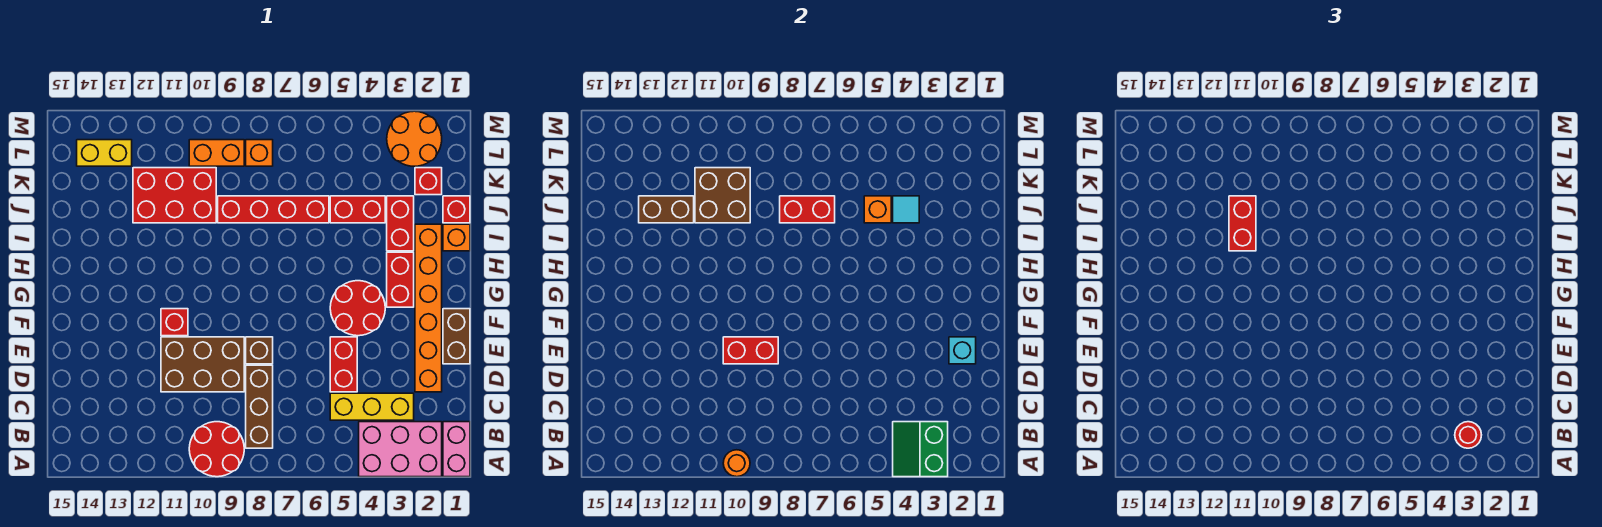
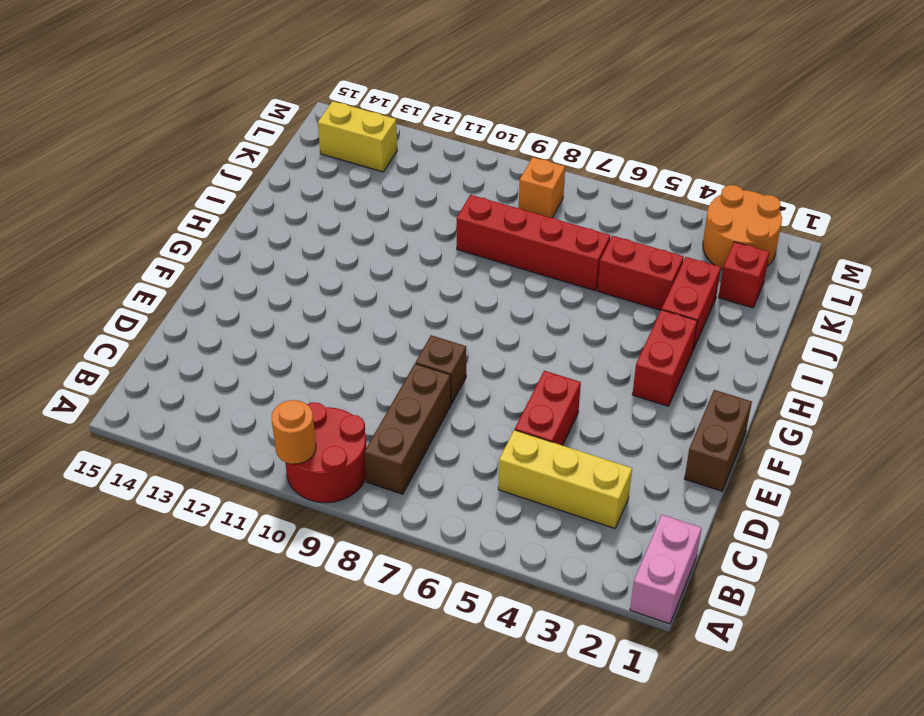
none -> pink brick A2:B4 level 1
none -> orange brick D2:I2 level 1
none -> brown brick D9:E11 level 1
none -> red round brick F4:G5 level 1

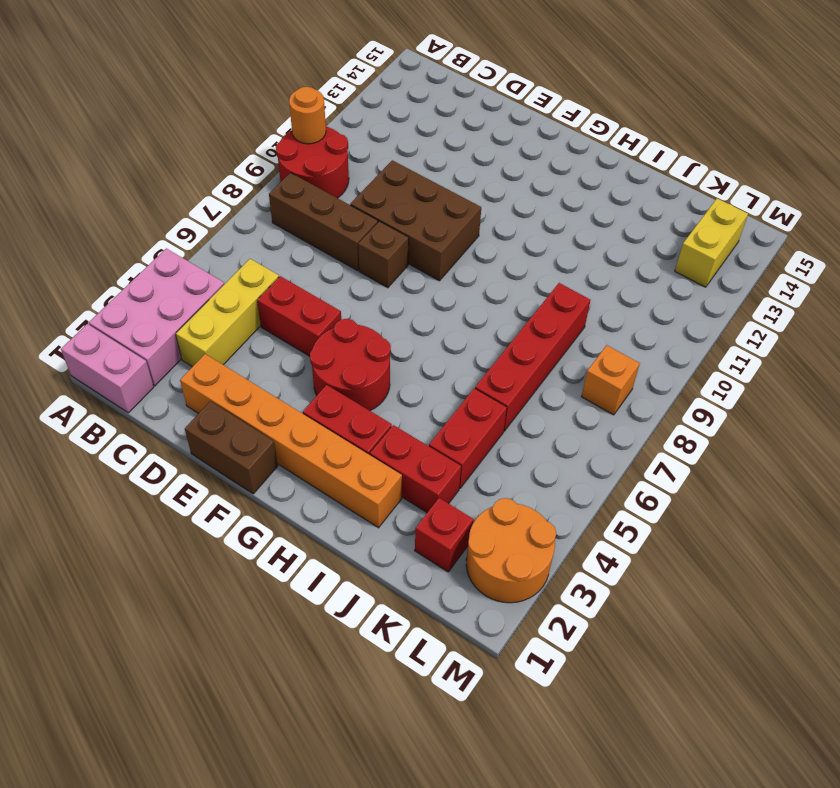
brown brick D9:F10 level 1 -> brown brick D9:E11 level 1
none -> red brick F11 level 1
none -> orange brick I1 level 1
none -> red brick J1 level 1
none -> red brick J10:K12 level 1

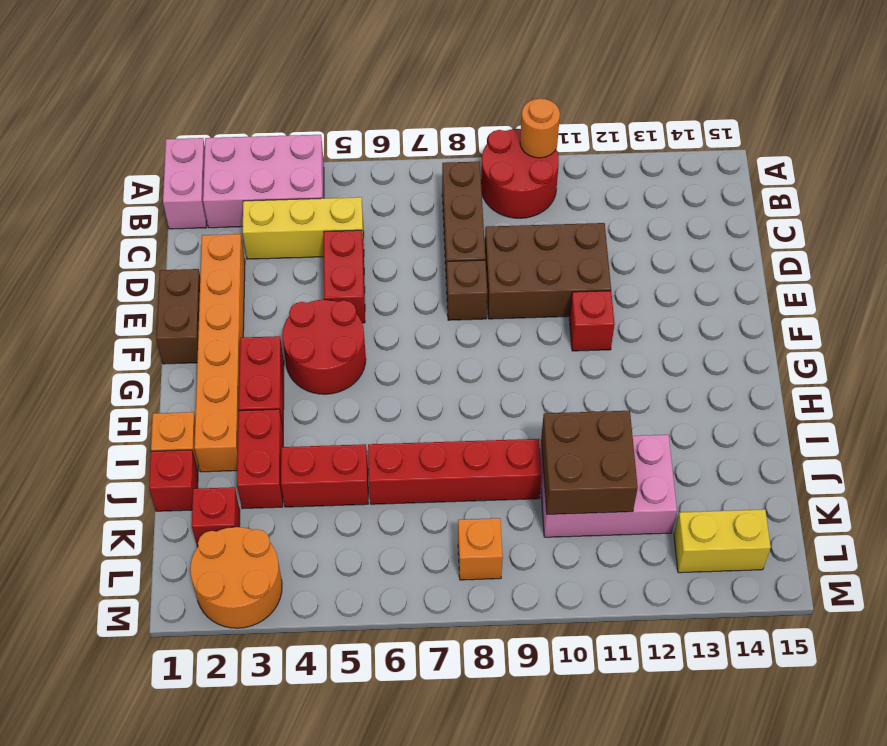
pink brick J10:K12 level 1 -> red brick J10:K12 level 1
none -> orange brick L9:L10 level 1
none -> green slope A3:B4 level 2 top 3
none -> cyan brick E2 level 2
none -> red brick E9:E10 level 2

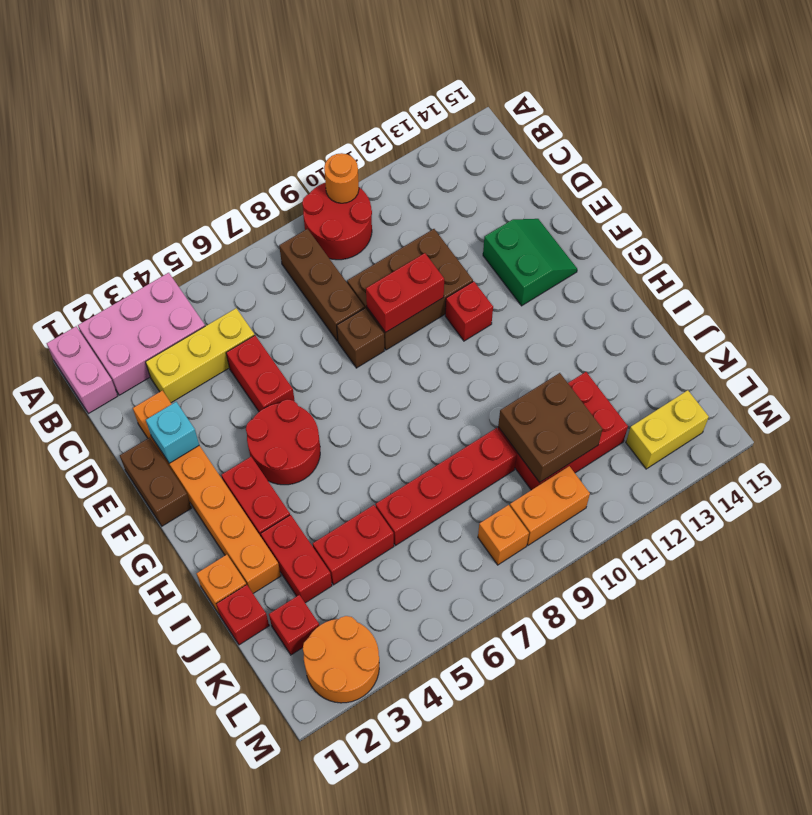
green slope E13:F14 level 1 top 13 -> green slope A3:B4 level 2 top 3
none -> cyan tile J4 level 2
none -> orange brick J5 level 2
none -> red brick J7:J8 level 2
none -> brown brick J12:J13 level 2

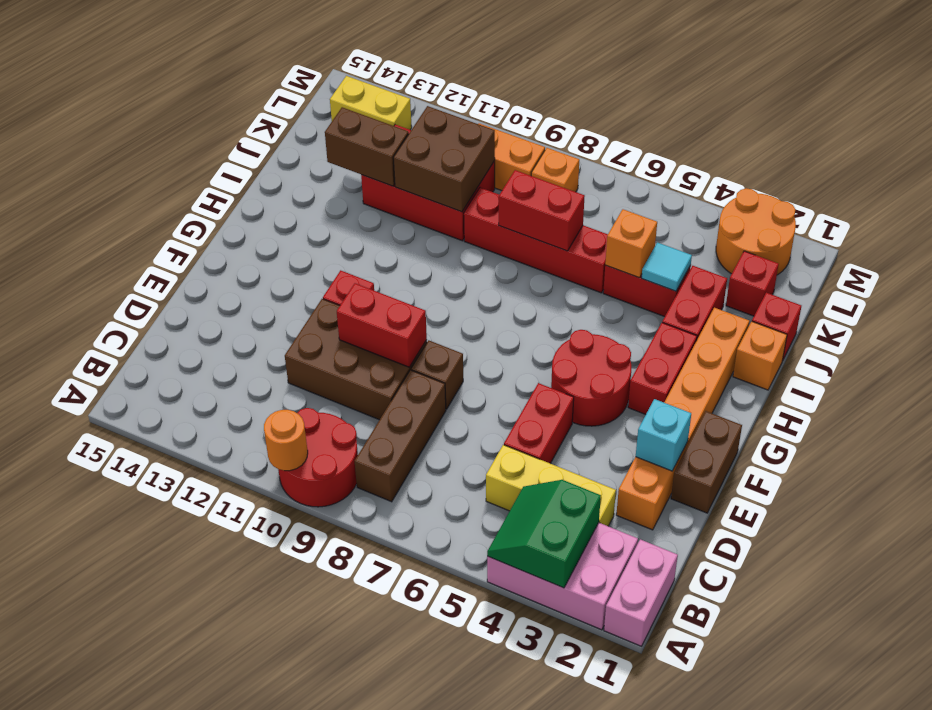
none -> red round brick B3 level 3
none -> red brick I11:J11 level 3

